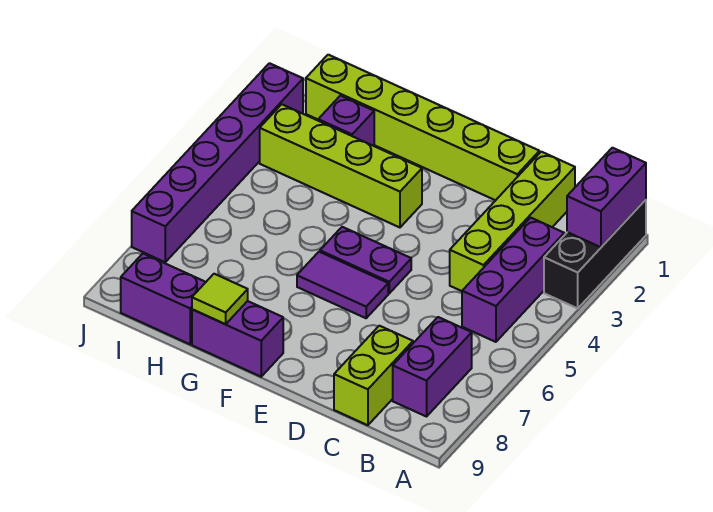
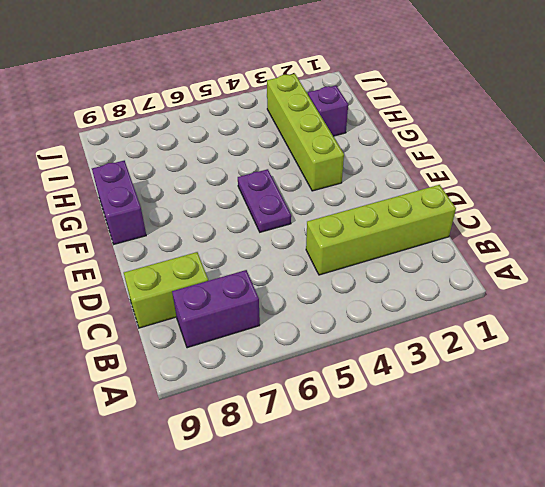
none -> black brick A1:A3 level 1
none -> purple brick B3:B5 level 1
none -> lime brick D1:I1 level 1

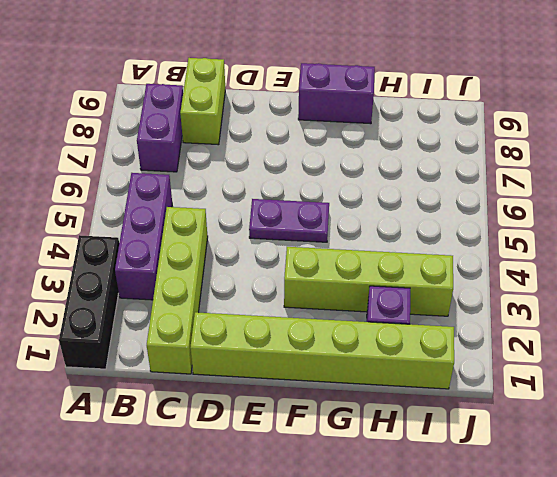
none -> purple tile E6:F6 level 1
none -> purple brick H9:I9 level 1
none -> purple brick J2:J7 level 1

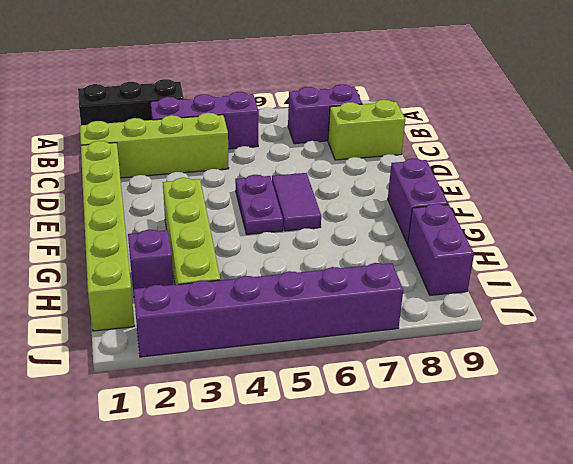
none -> purple brick A1:A2 level 2
none -> lime tile G9 level 2

